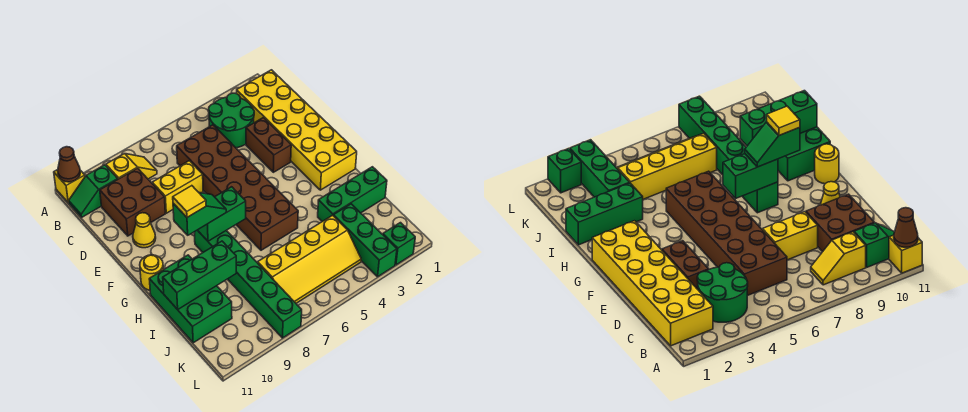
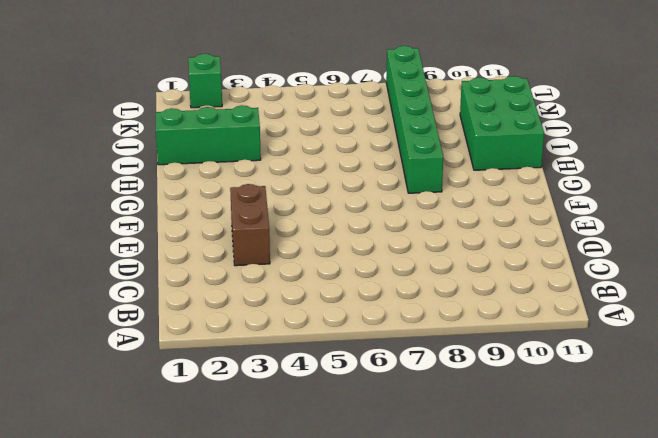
none -> yellow brick A11 level 1
none -> yellow brick B1:G2 level 1
none -> green round brick B3:C4 level 1

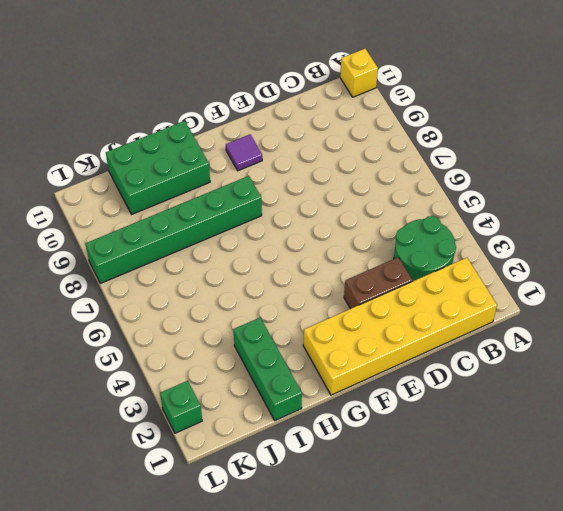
purple tile F10 level 1 -> none
none -> yellow slope B8:B9 level 1 top 9
none -> green slope B10:B11 level 1 top 10
none -> brown brick C5:H6 level 1

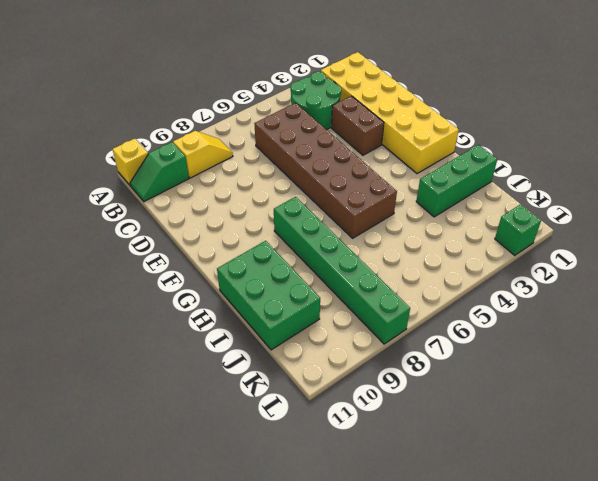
none -> brown brick C9:D10 level 1
none -> yellow brick D7:D8 level 1
none -> yellow cone E10 level 1

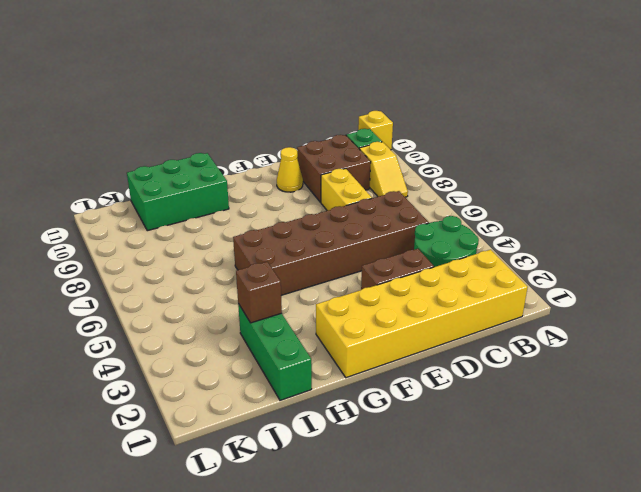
brown brick I3 level 2 -> none
none -> green brick G8:L8 level 1
none -> yellow round brick G11 level 1
none -> green brick J3:L3 level 1

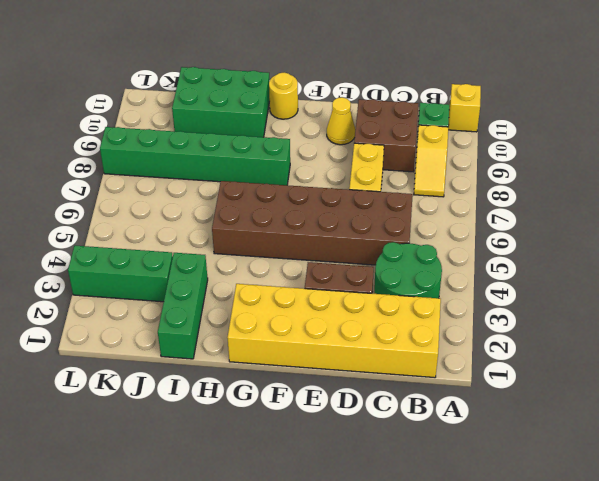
none -> yellow slope J4:K7 level 1 top J
none -> green brick L2 level 1
none -> brown cone A11 level 2

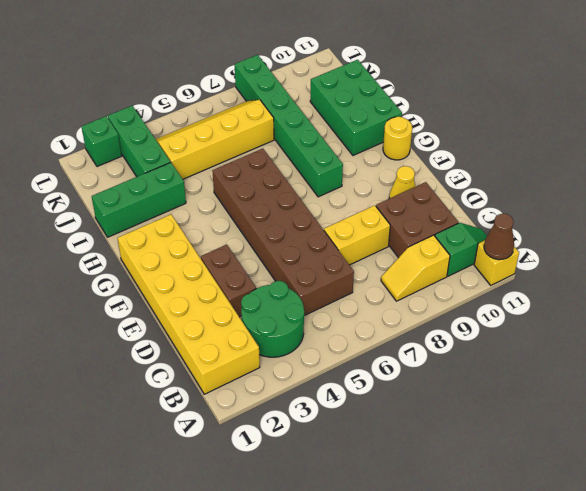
none -> green brick G7:G8 level 2
none -> green brick I9:I11 level 2
none -> green slope G8:G9 level 3 top 9

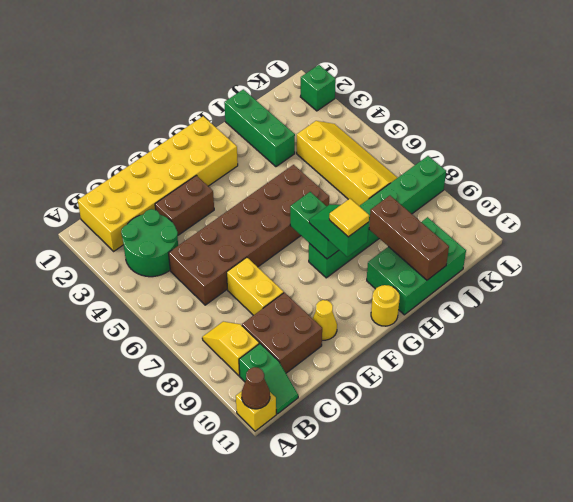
brown brick I9:I11 level 2 -> green brick I9:I11 level 2
none -> green brick J3:L3 level 1

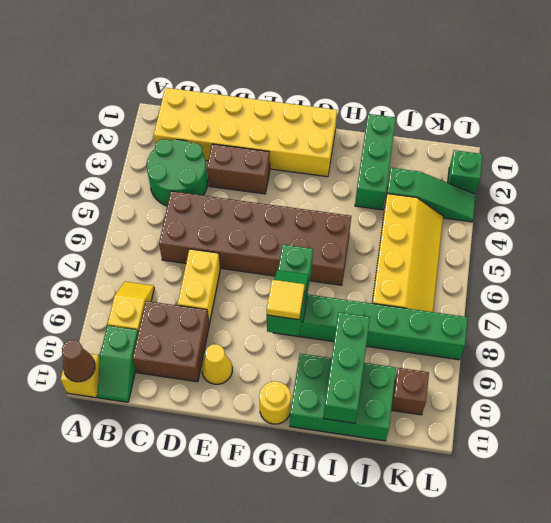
green slope J3:L3 level 1 top J -> green brick J3:L3 level 1
brown brick K10 level 1 -> none

